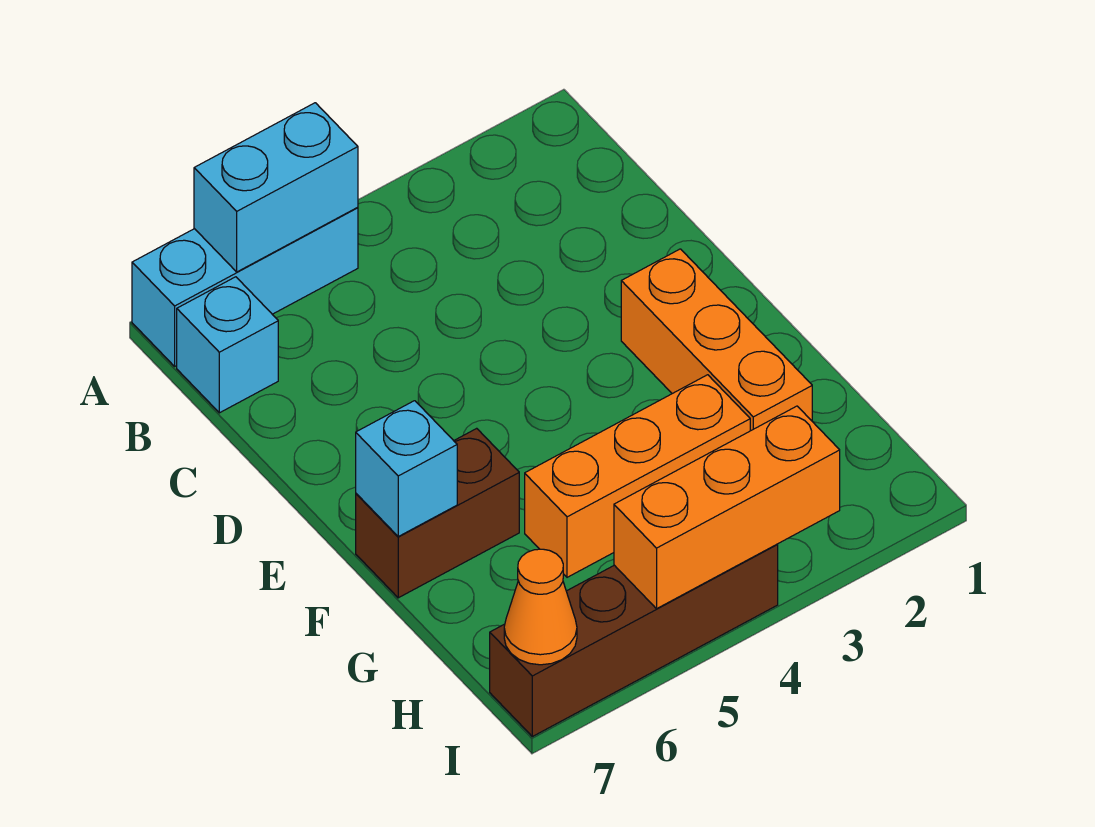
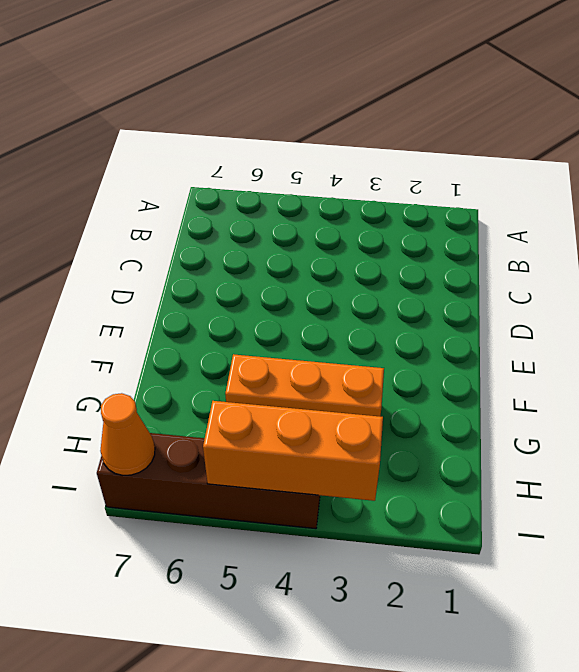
none -> cyan brick A5:A7 level 1
none -> cyan brick B7 level 1

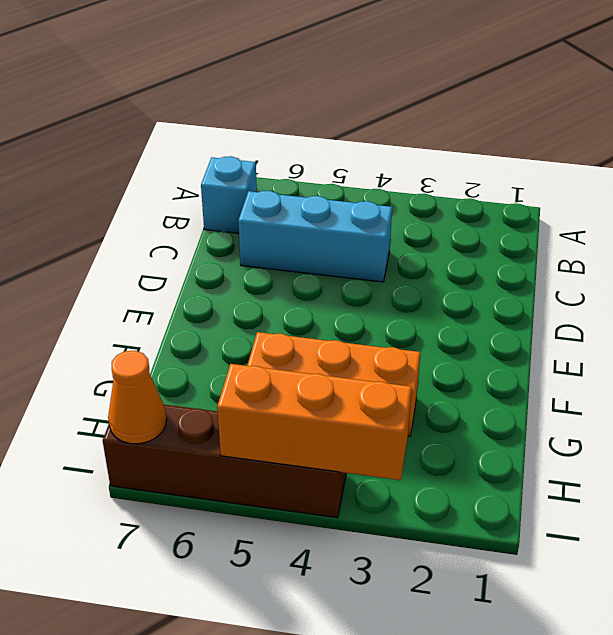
cyan brick C4:C6 level 1 -> cyan brick A5:A7 level 1
none -> orange brick E2:G2 level 1
none -> brown brick F6:F7 level 1

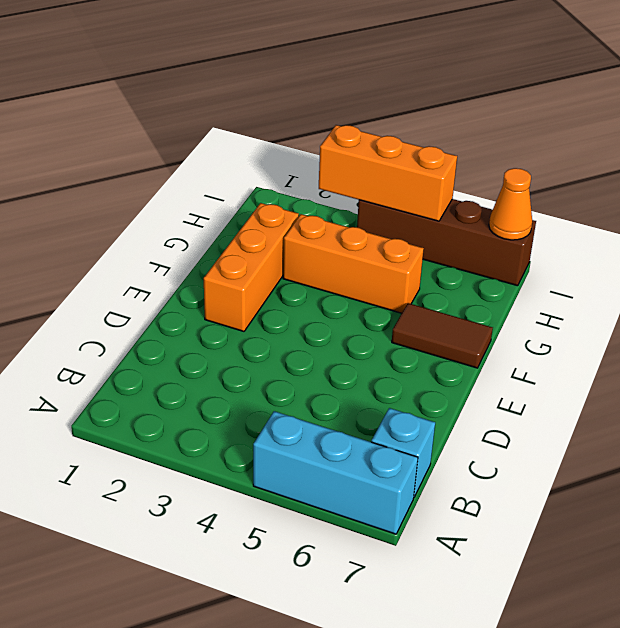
brown tile F6:F7 level 1 -> brown brick F6:F7 level 1
none -> cyan brick A5:A6 level 2
none -> cyan brick F7 level 2

